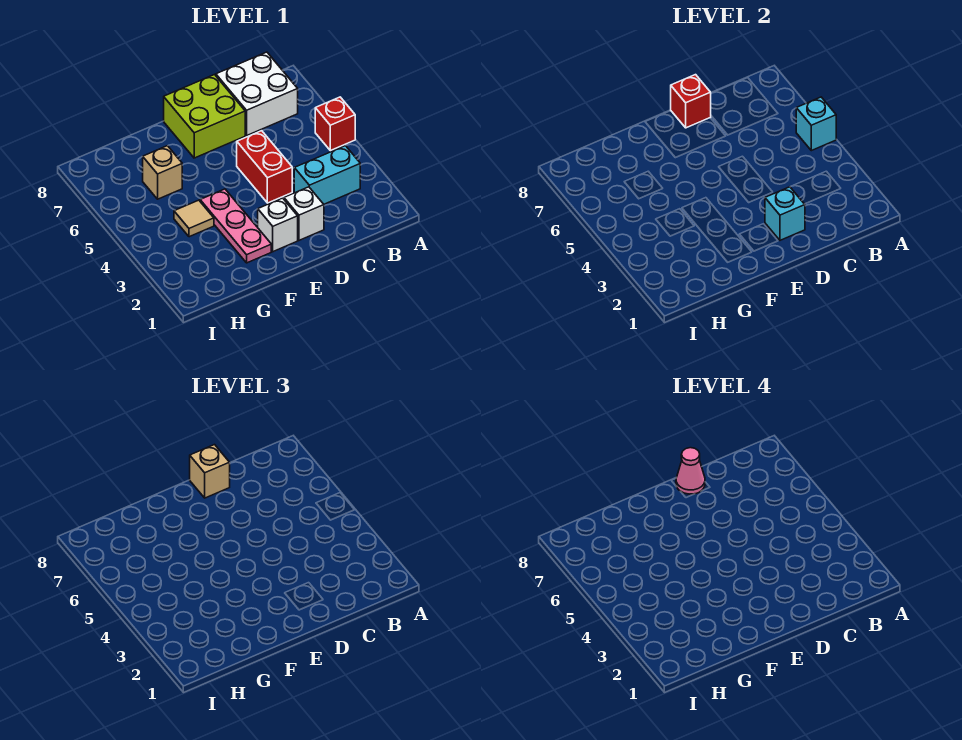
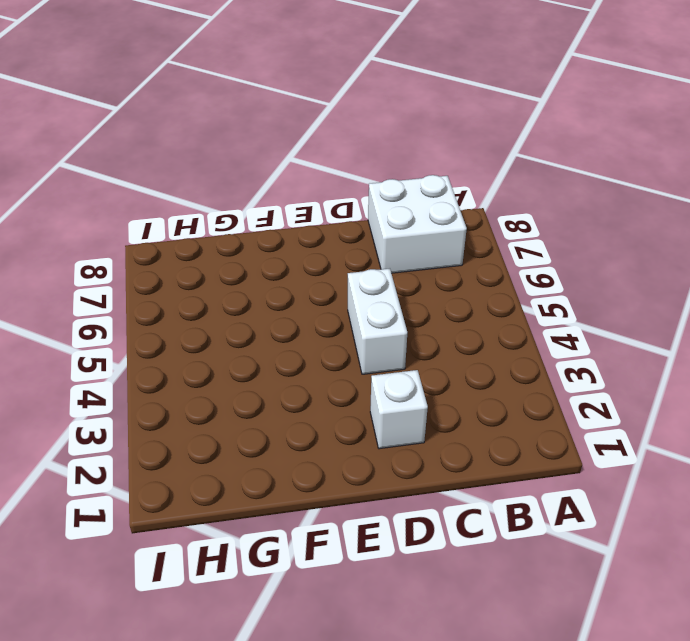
white brick D4:D5 level 1 -> red brick D4:D5 level 1
none -> red brick A5 level 1
none -> cyan brick B3:C3 level 1
none -> lime brick D7:E8 level 1

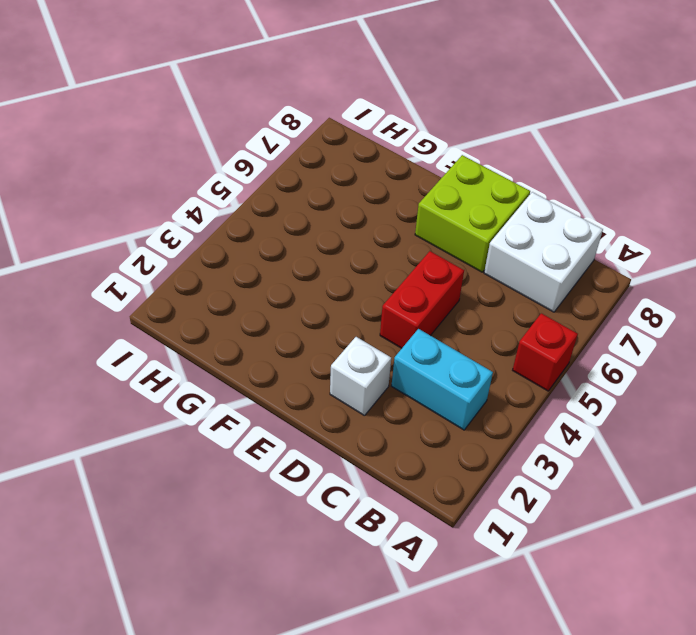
none -> white brick E2 level 1
none -> pink plate F2:F4 level 1
none -> tan tile G4 level 1

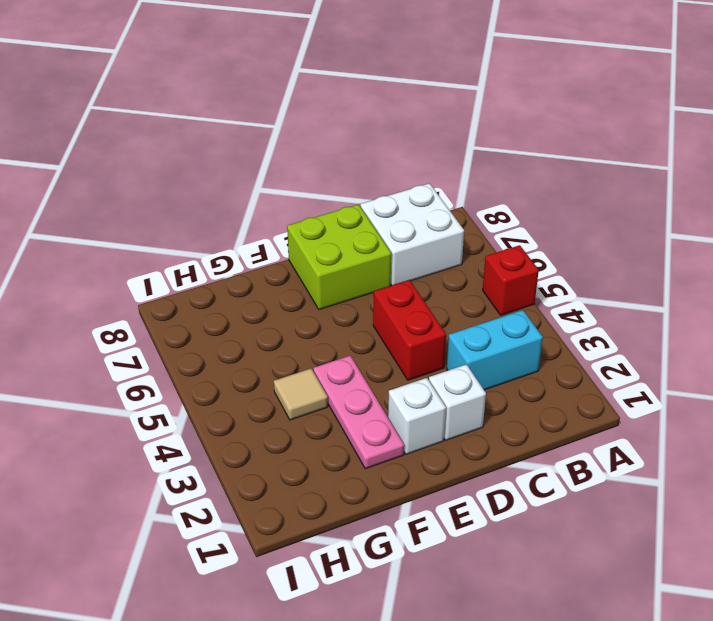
none -> tan brick G6 level 1
none -> cyan brick A5 level 2
none -> cyan brick D2 level 2

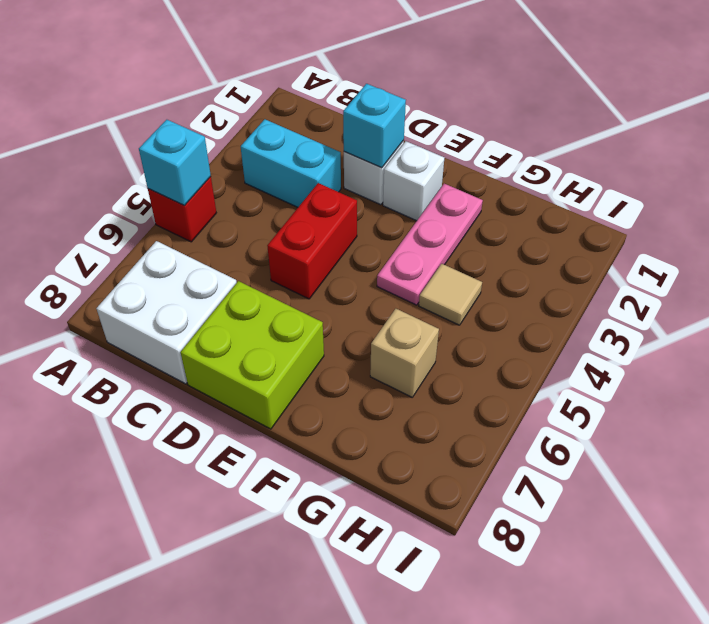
none -> red brick D8 level 2
none -> tan brick D8 level 3
none -> pink cone D8 level 4

